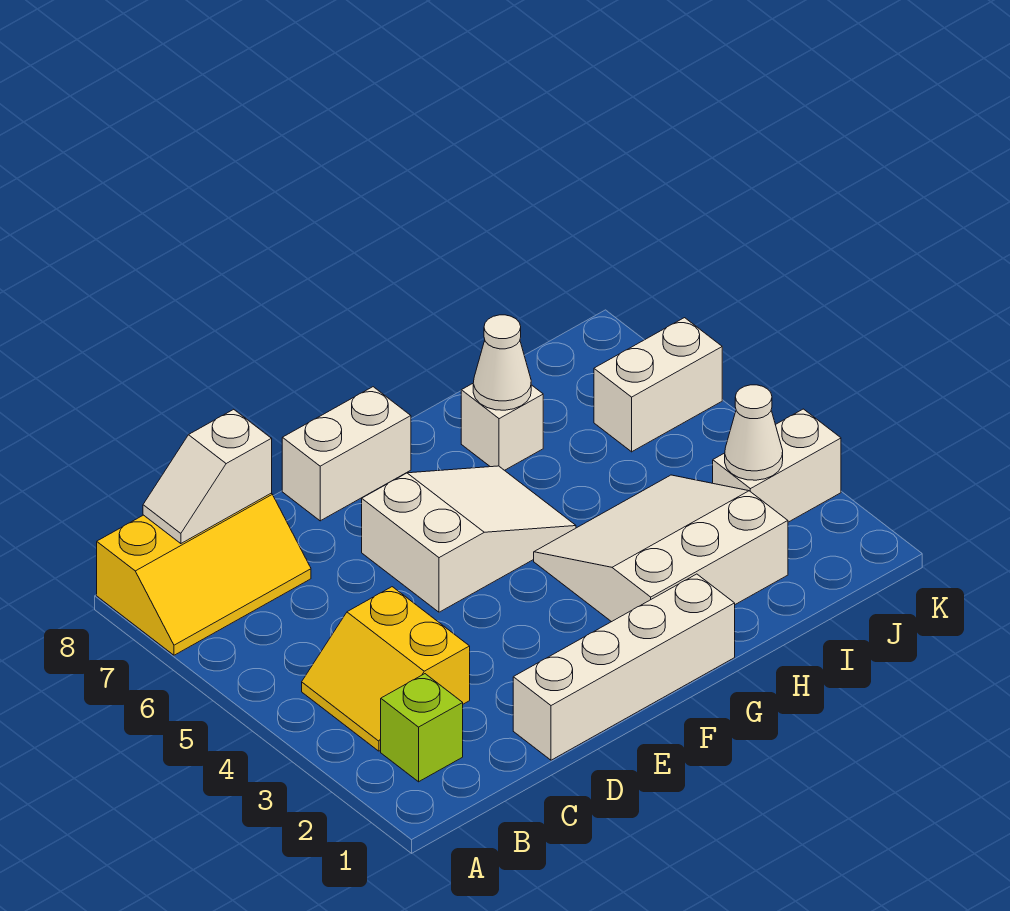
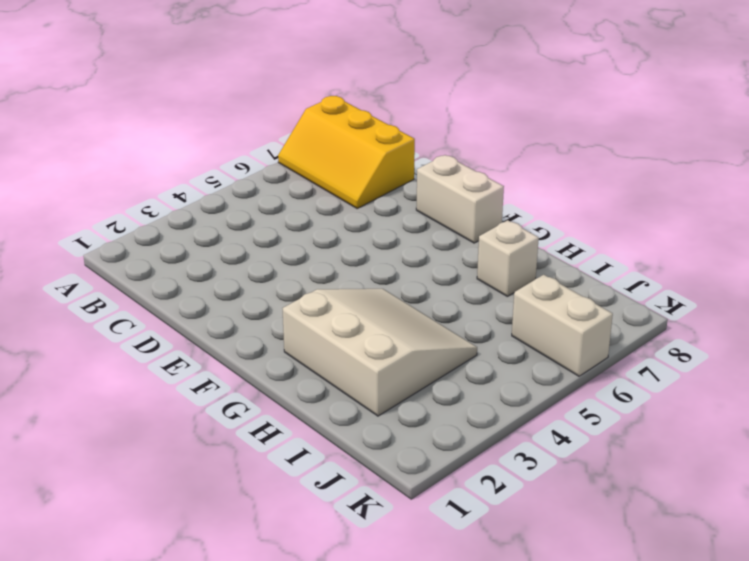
none -> lime brick B2 level 1
none -> yellow slope B3:C4 level 1 top C
none -> white brick D1:G1 level 1

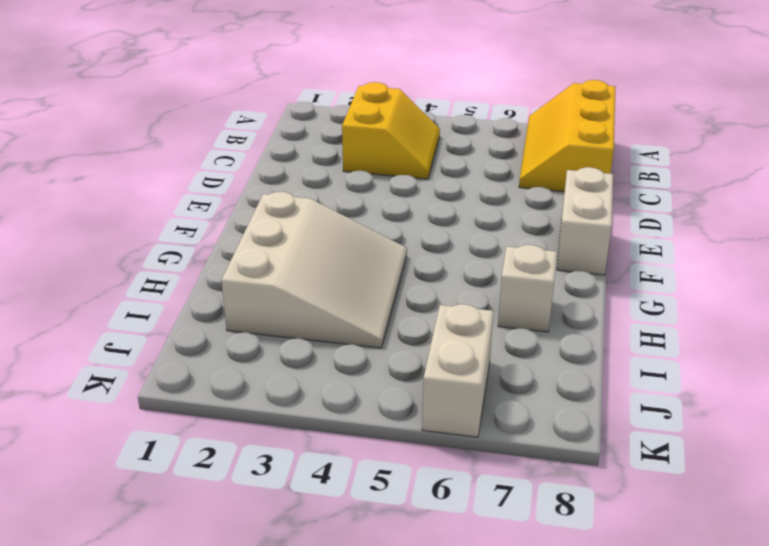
yellow slope B3:C4 level 1 top 3 -> yellow slope B3:C4 level 1 top C
none -> lime brick B2 level 1
none -> white brick D1:G1 level 1
none -> white slope E5:G6 level 1 top E

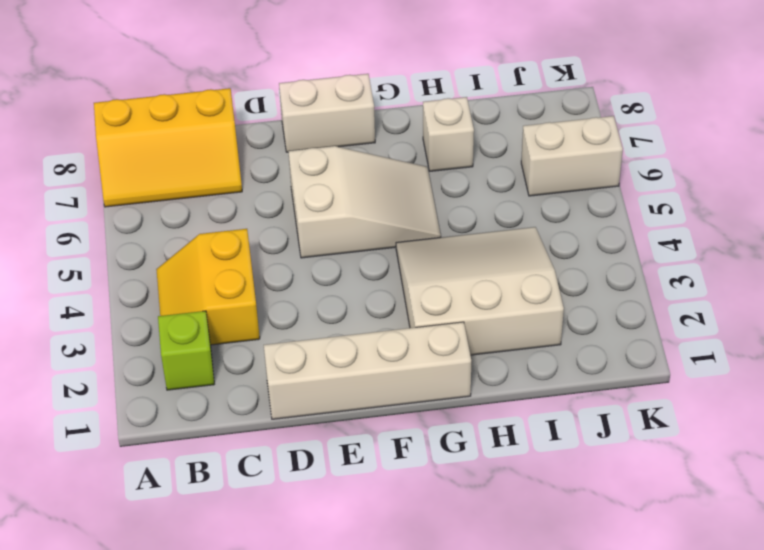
none -> white brick J3:K3 level 1
none -> white slope B8:C8 level 2 top C
none -> white cone H7 level 2

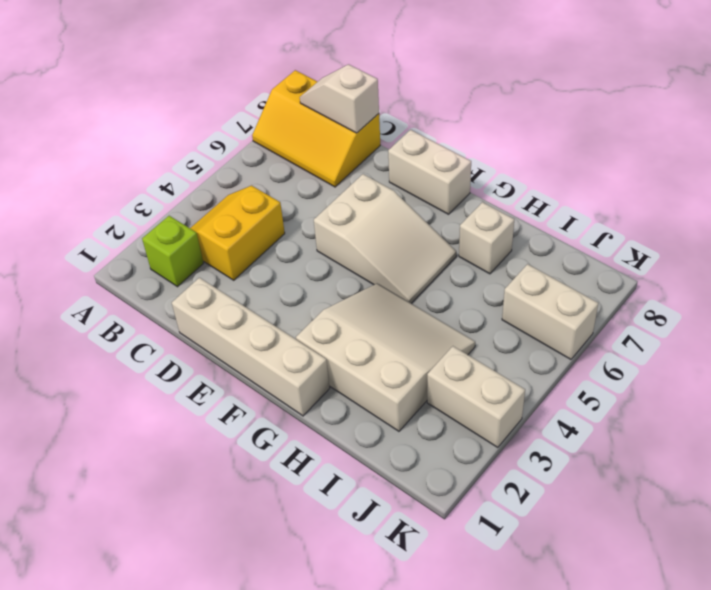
none -> white cone H7 level 2
none -> white cone J3 level 2

